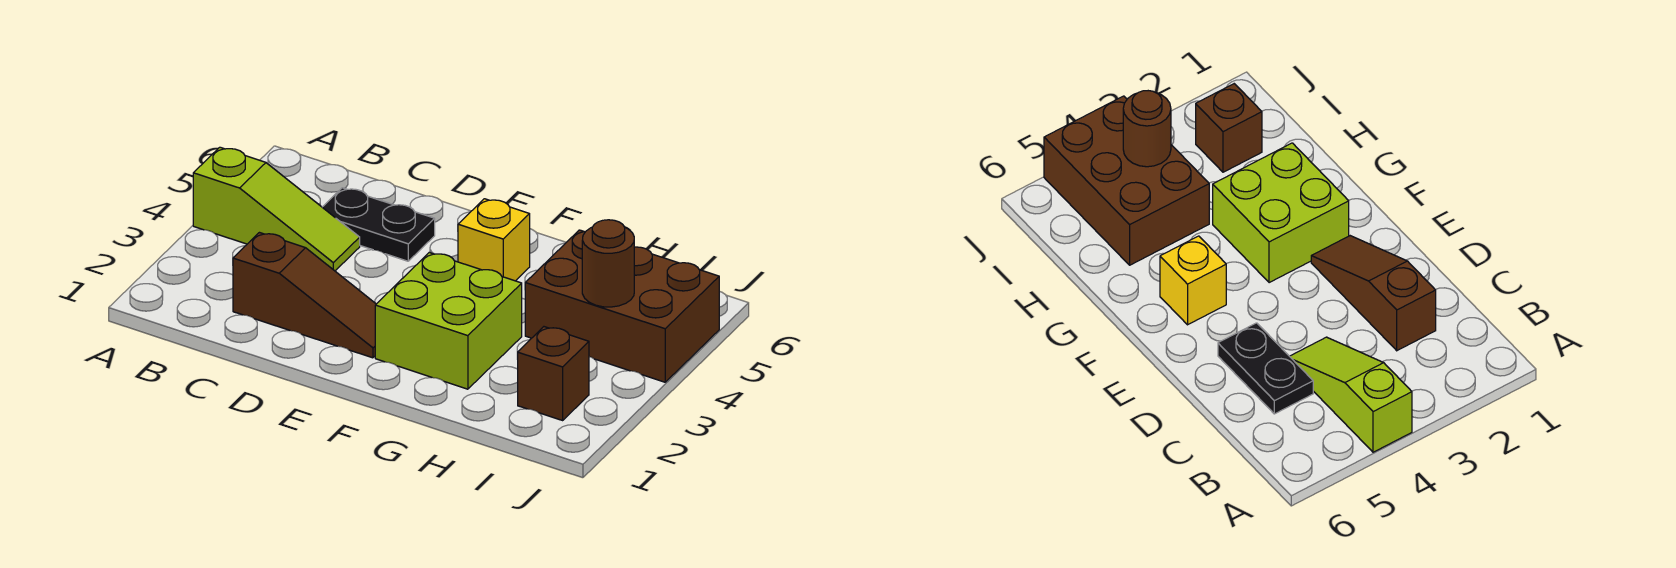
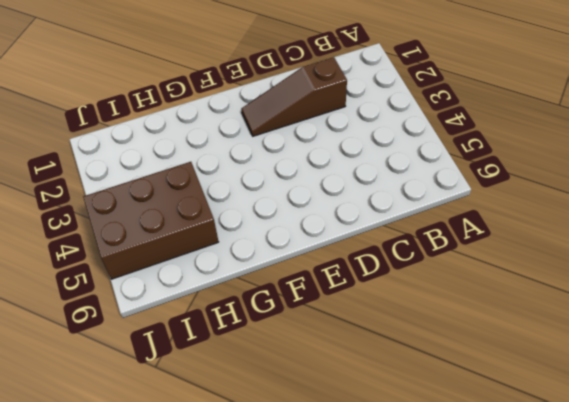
none -> lime slope A4:C4 level 1 top A
none -> black plate C5:D5 level 1

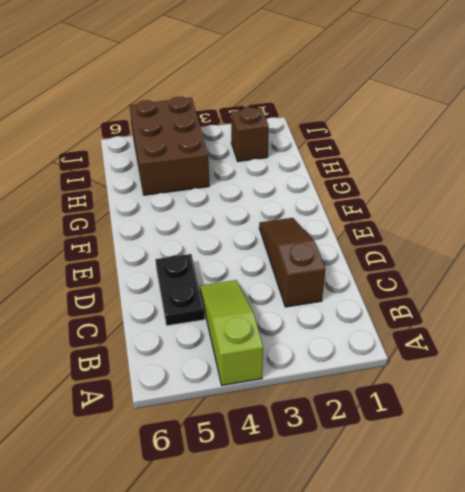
none -> lime brick F2:G3 level 1
none -> yellow brick F5 level 1

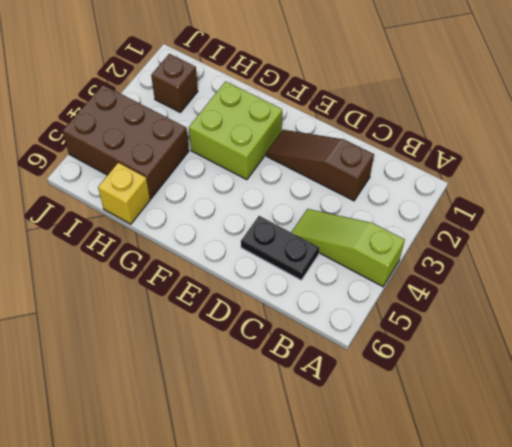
yellow brick H6 level 1 -> yellow brick F5 level 1
none -> brown round brick I4 level 2

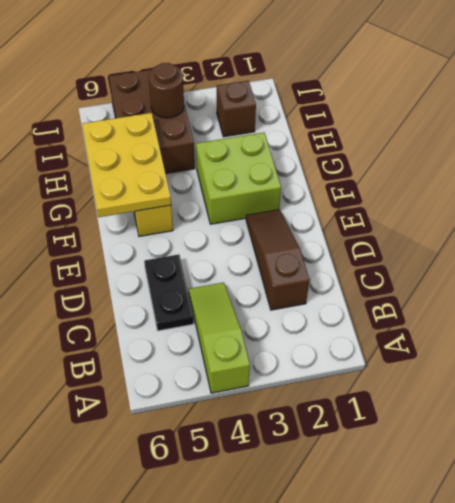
yellow plate F5:H6 level 2 -> none

